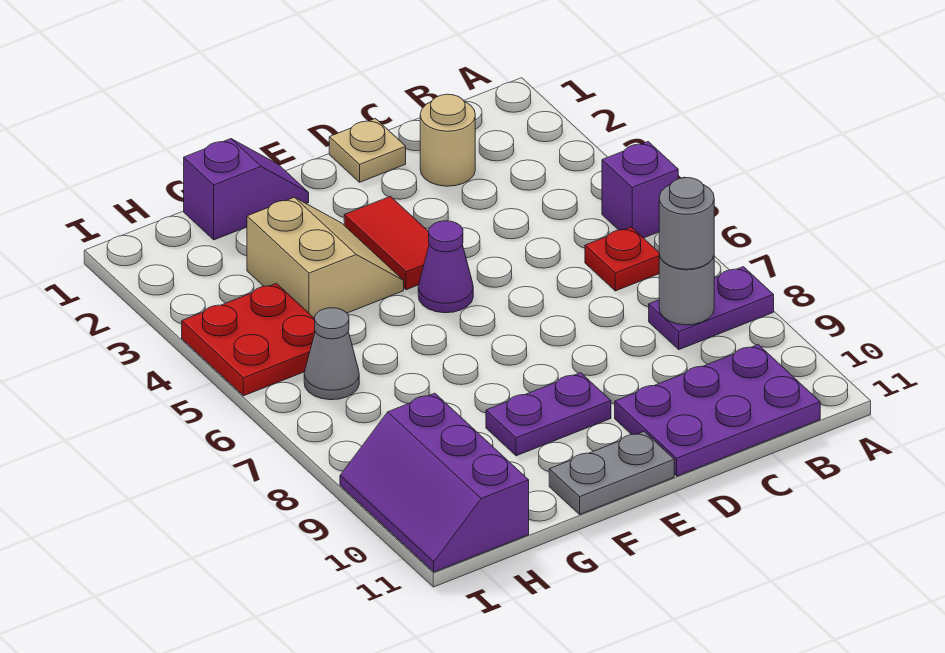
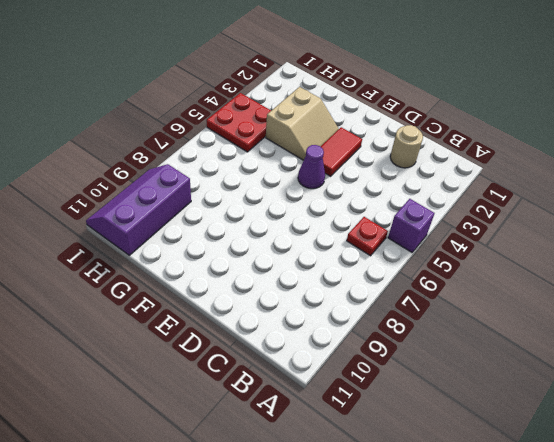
none -> purple plate A8:B8 level 1
none -> purple plate B10:D11 level 1
none -> tan plate D1 level 1

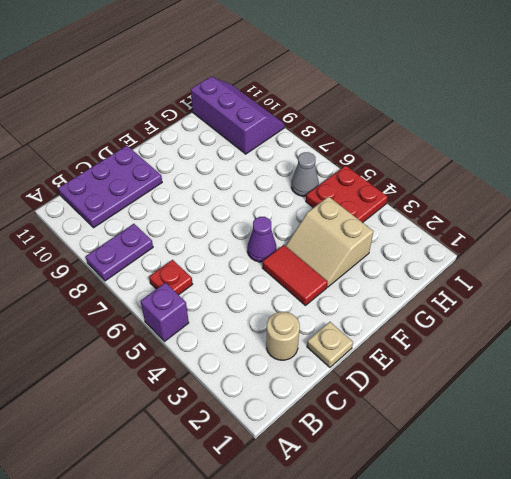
none -> purple plate E9:F9 level 1
none -> grey plate E11:F11 level 1
none -> purple slope F1:G1 level 1 top G

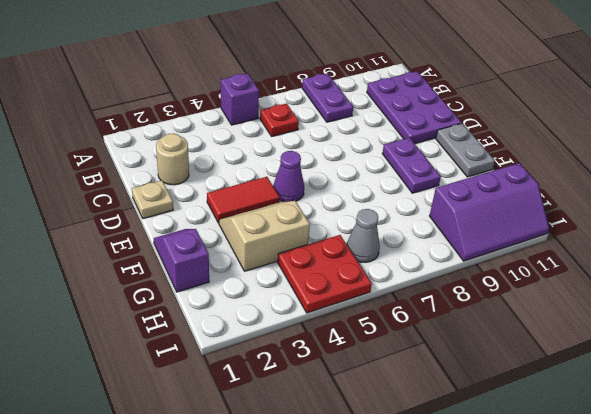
none -> grey round brick B8 level 2
none -> grey round brick B8 level 3

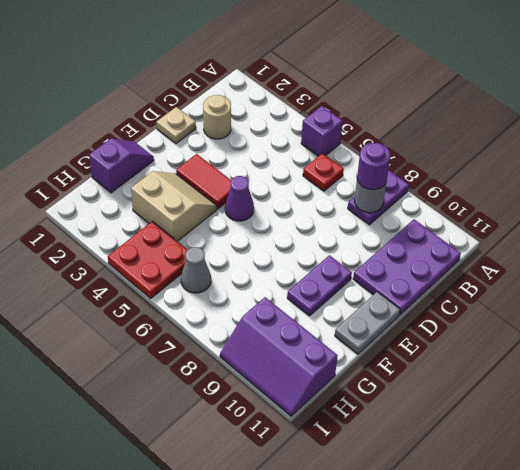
purple round brick B8 level 3 -> grey round brick B8 level 3

